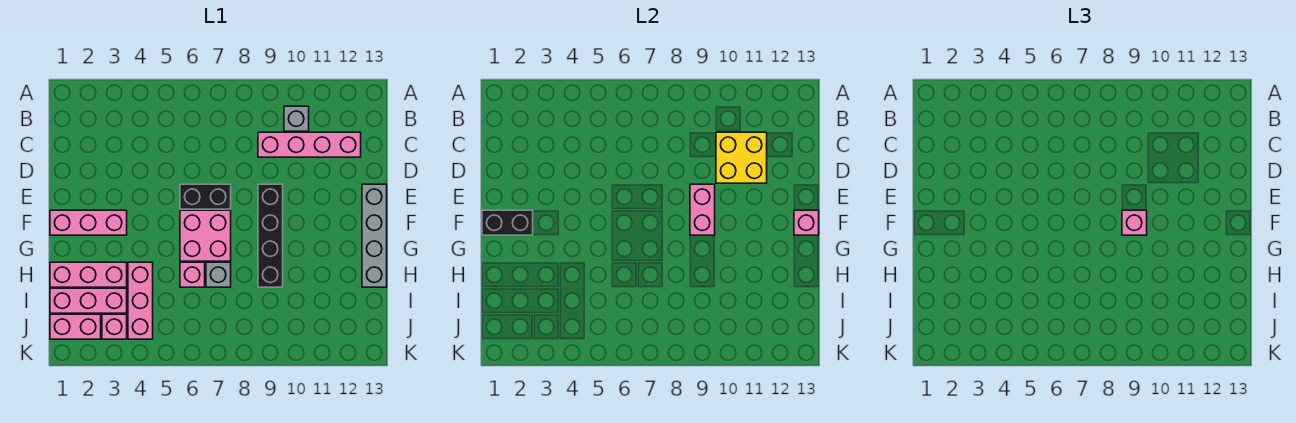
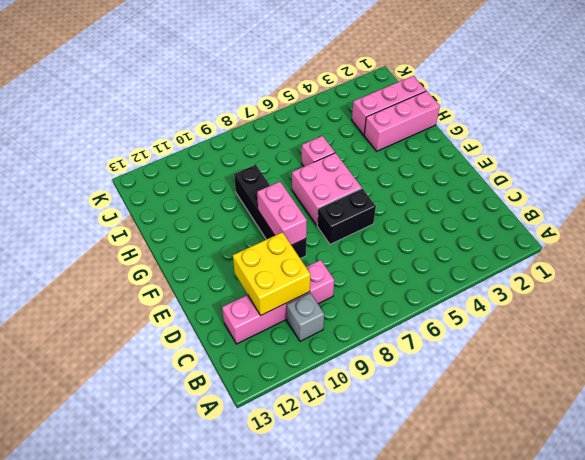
none -> grey brick E13:H13 level 1
none -> pink brick F1:F3 level 1
none -> pink brick H4:J4 level 1

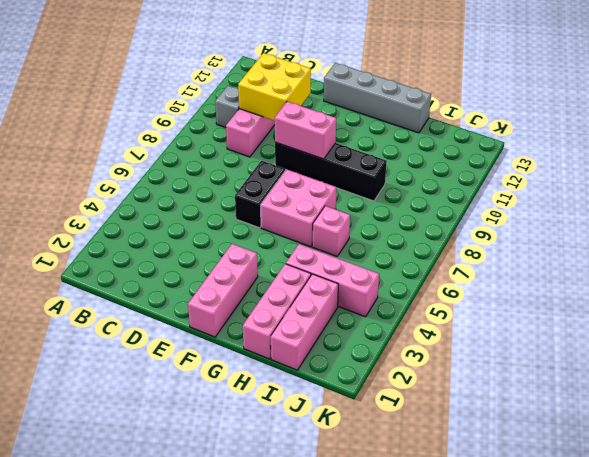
none -> grey brick H7 level 1
none -> pink brick J1:J2 level 1
none -> pink brick J3 level 1

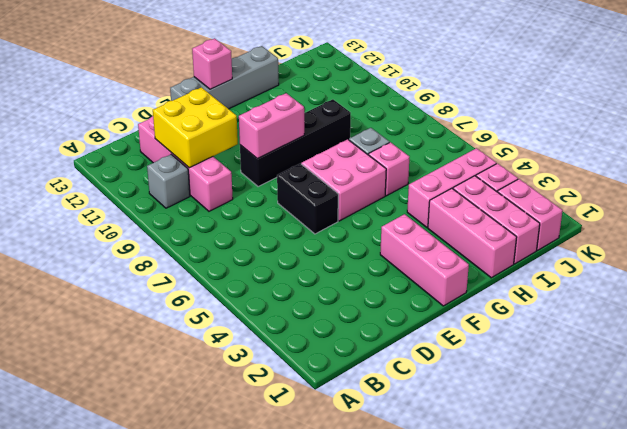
none -> black brick F1:F2 level 2
none -> pink brick F9 level 3

